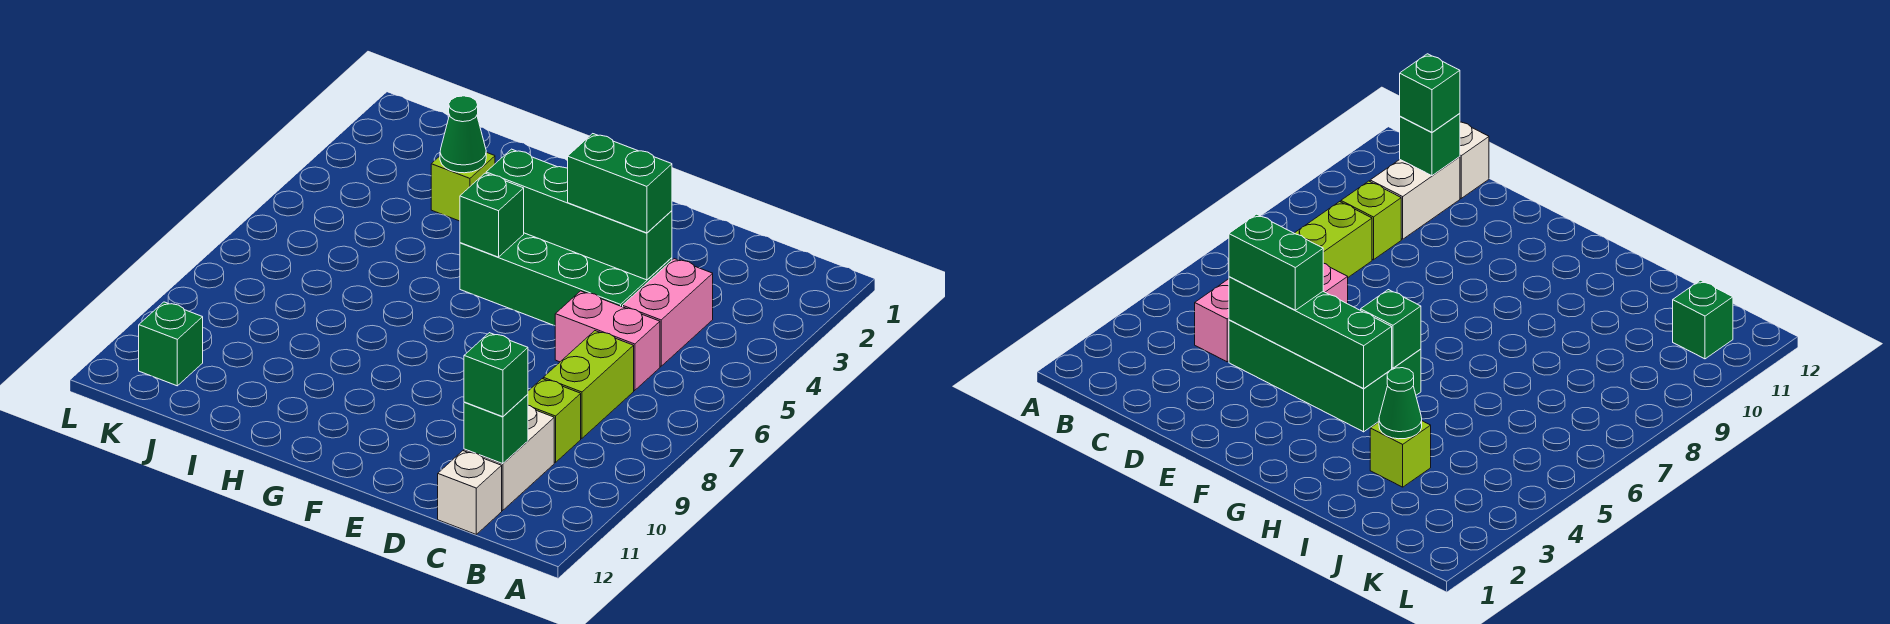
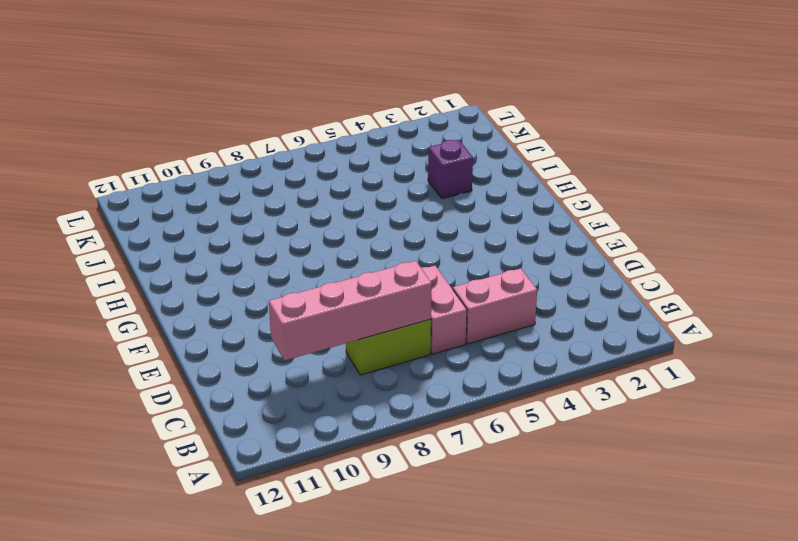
pink brick C7:C10 level 2 -> none
purple brick I3 level 1 -> lime brick I3 level 1
none -> lime brick C9 level 1
none -> white brick C10:C11 level 1
none -> white brick C12 level 1

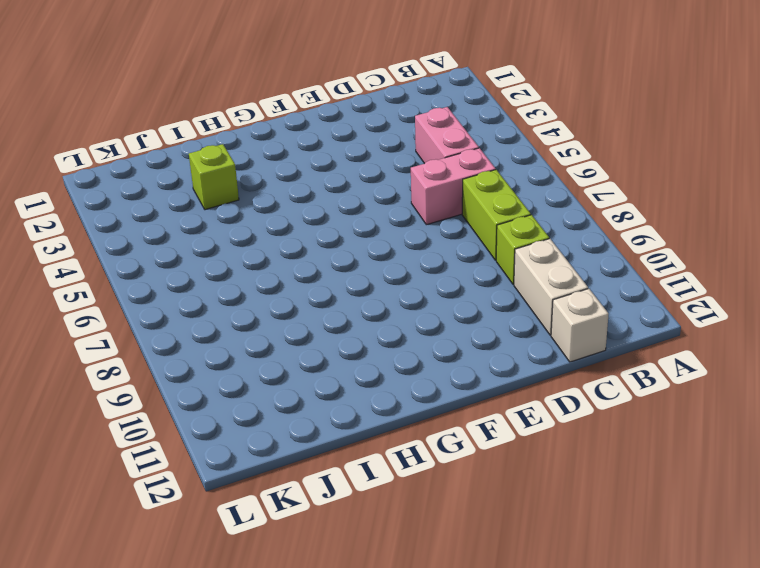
none -> green brick D4:G5 level 1
none -> green brick K11 level 1
none -> green brick C11 level 2

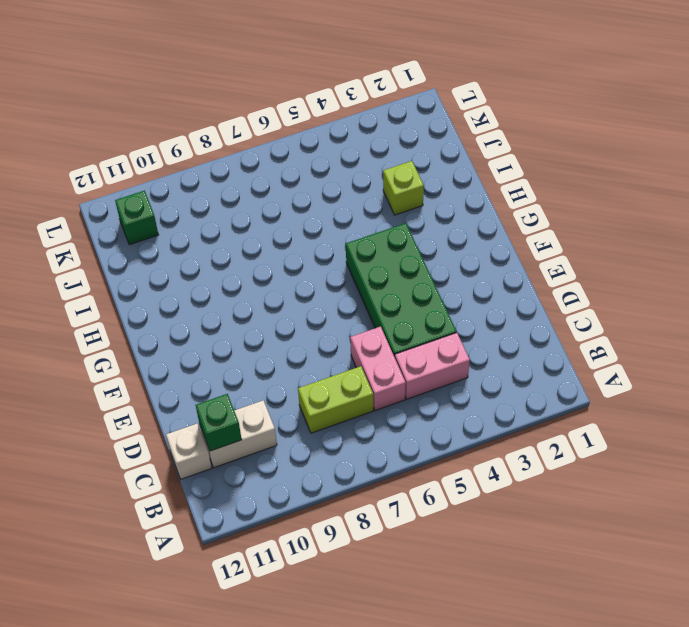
none -> lime brick C9 level 1
none -> green brick D4:G4 level 2
none -> green brick G5 level 2

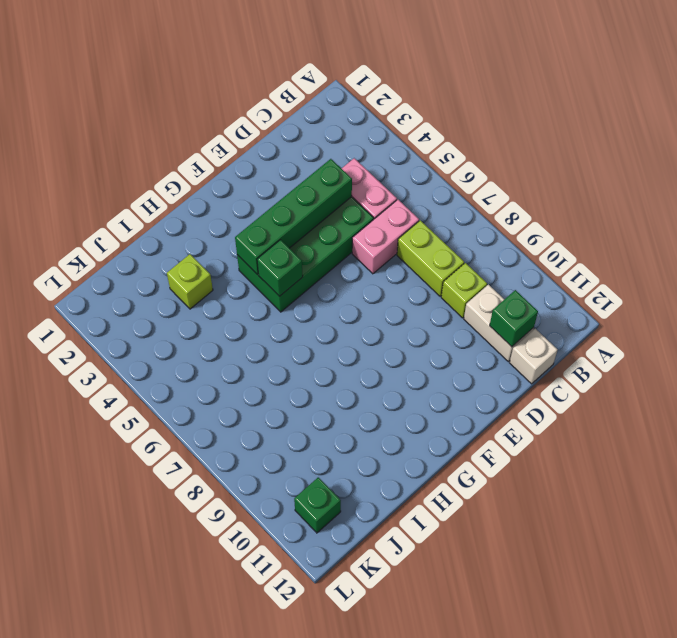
none -> green cone I3 level 2
none -> green brick C11 level 3
none -> green brick D4:E4 level 3

